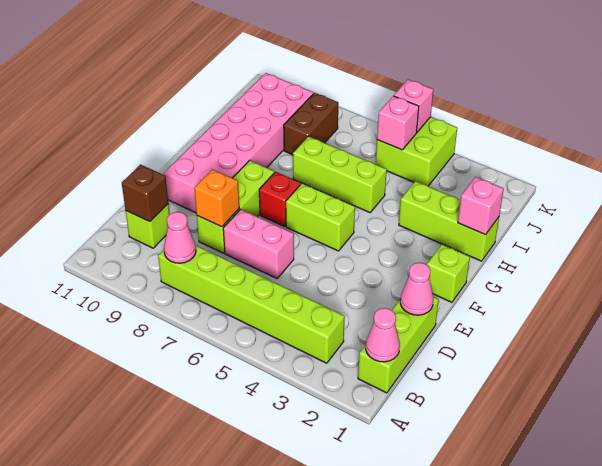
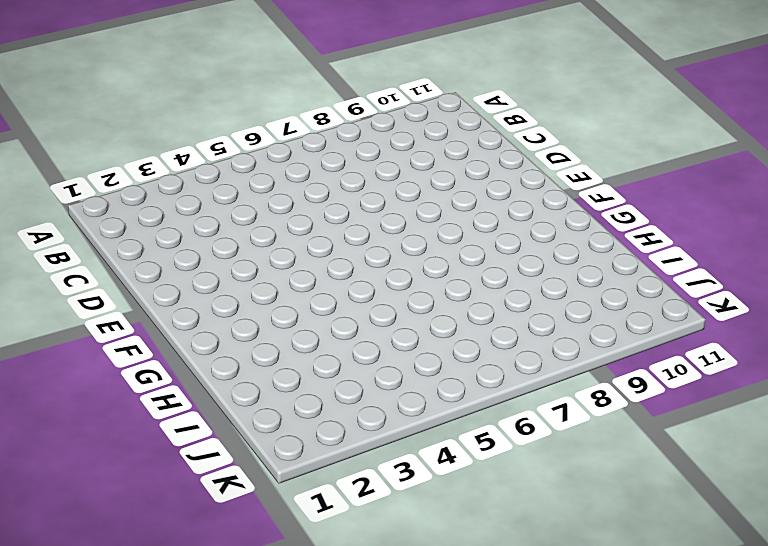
none -> lime brick B1:D1 level 1
none -> lime brick B3:B8 level 1
none -> lime brick C10 level 1

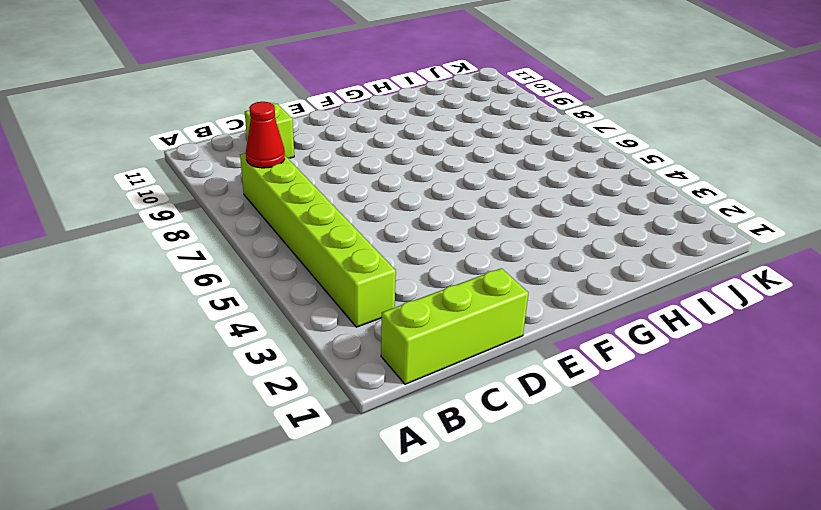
red cone B8 level 2 -> pink cone B8 level 2
none -> pink brick D6:D7 level 1
none -> lime brick D8:F8 level 1
none -> pink brick E9:J10 level 1

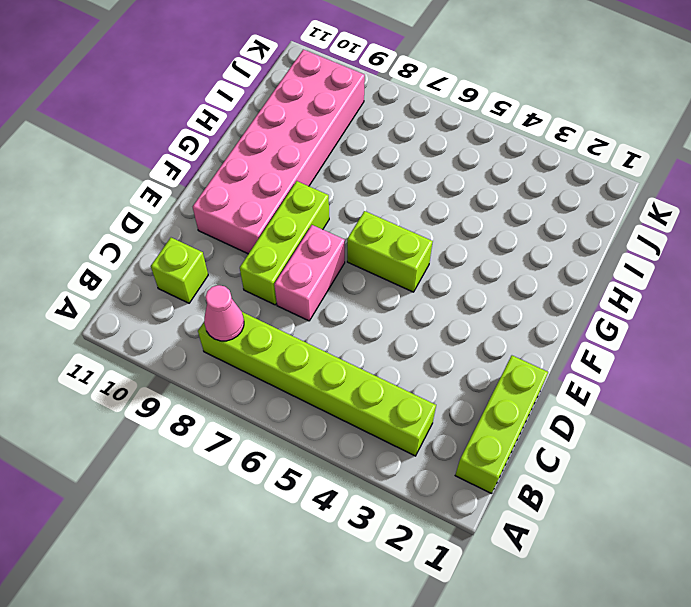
pink brick D7:E7 level 1 -> pink brick D6:D7 level 1
none -> lime brick F1 level 1
none -> red brick F7 level 1
none -> lime brick H1:H3 level 1

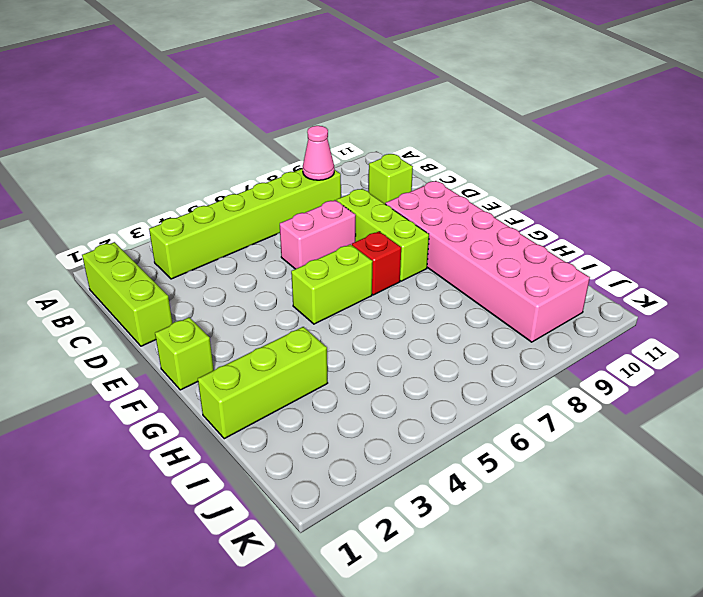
none -> lime brick H5:H7 level 1
none -> brown brick I8:J8 level 1
none -> lime brick J4:K5 level 1

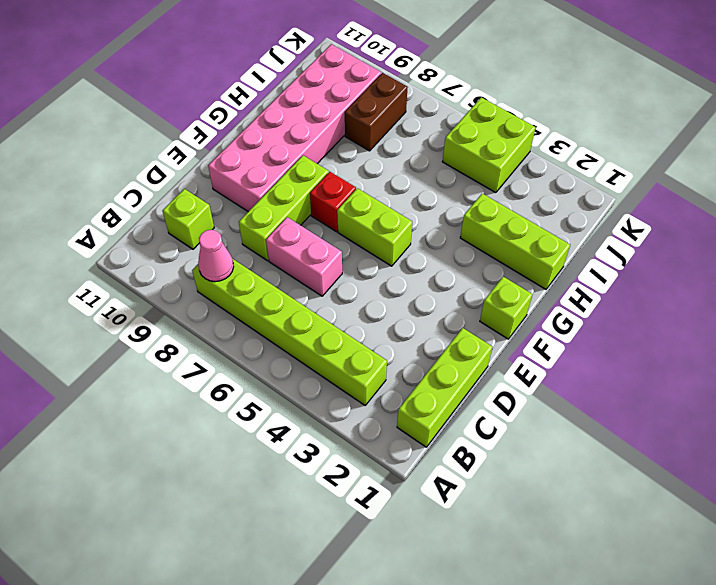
none -> lime brick H5:H7 level 1
none -> pink cone B1 level 2
none -> brown brick C10 level 2

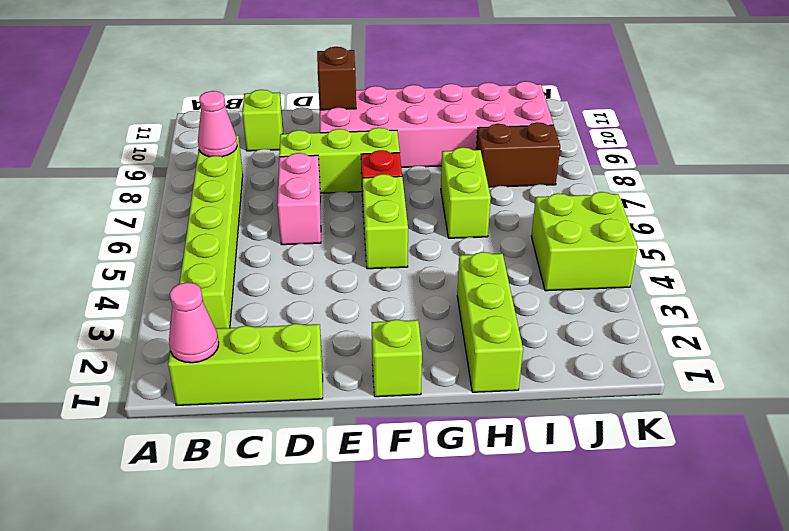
brown brick E10 level 2 -> brown brick C10 level 2
lime brick H6:H7 level 1 -> lime brick H5:H7 level 1
none -> pink cone D1 level 2
none -> orange brick D8 level 2
none -> pink brick H1 level 2

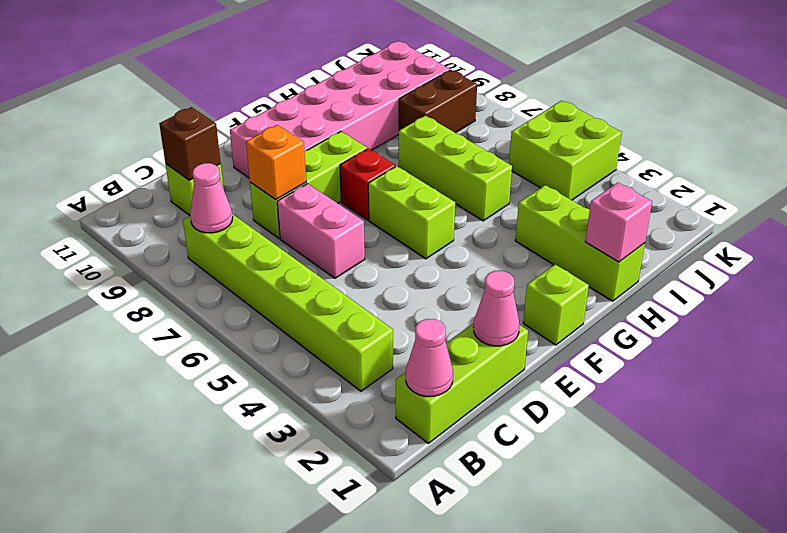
none -> pink brick J5 level 2
none -> pink brick K5 level 2

